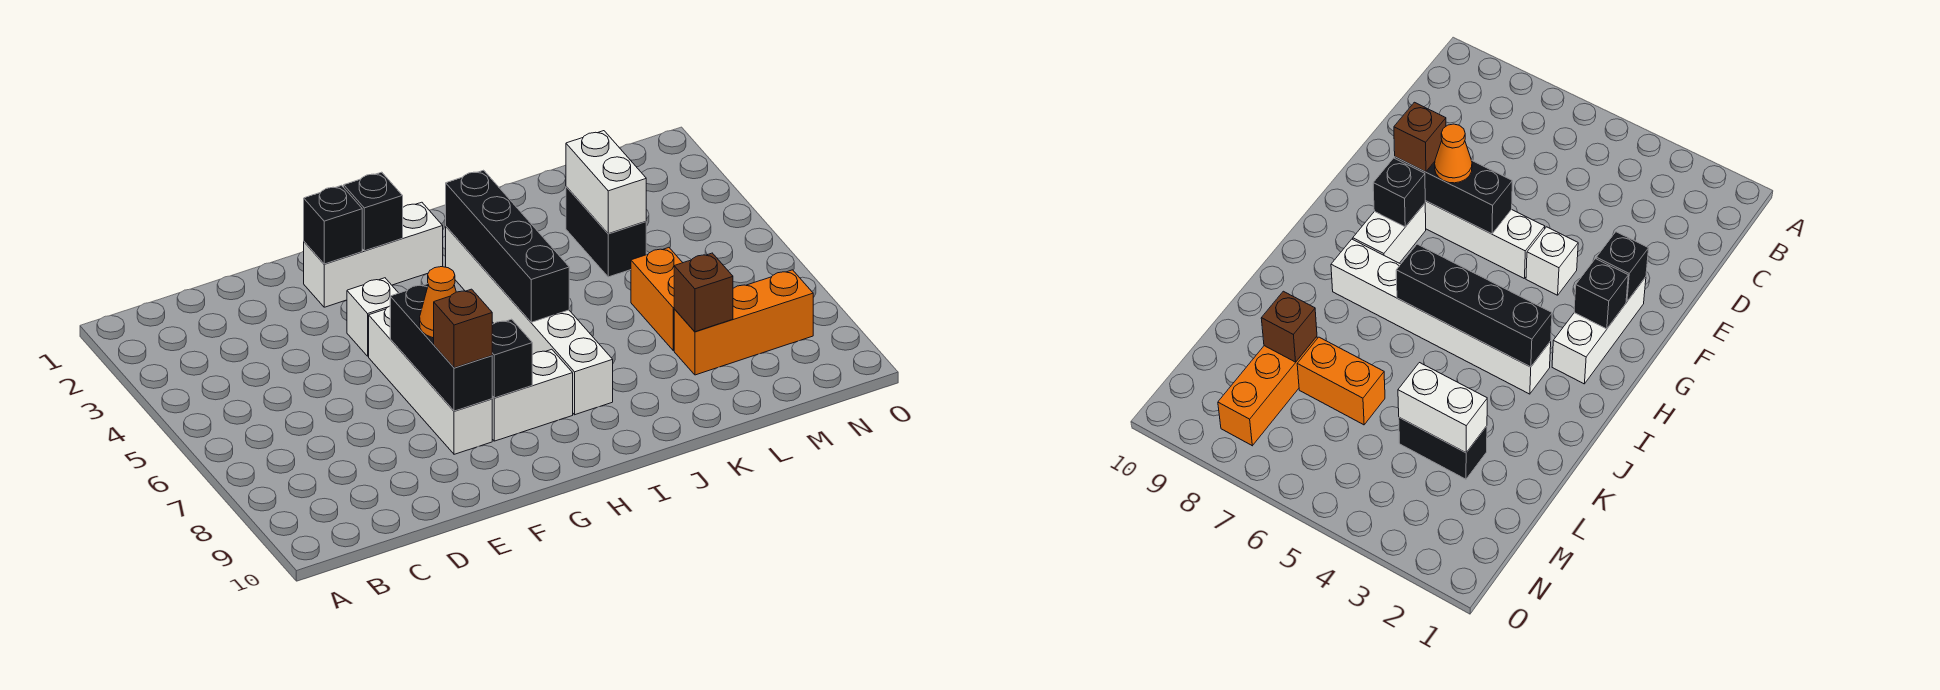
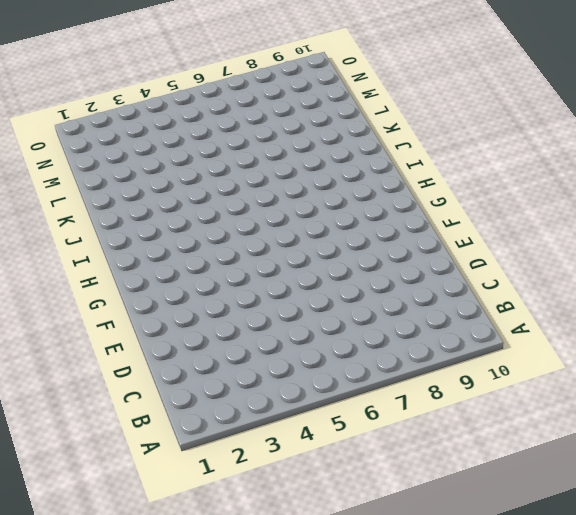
none -> white brick F2:H2 level 1
none -> white brick F4 level 1
none -> white brick F5:F8 level 1

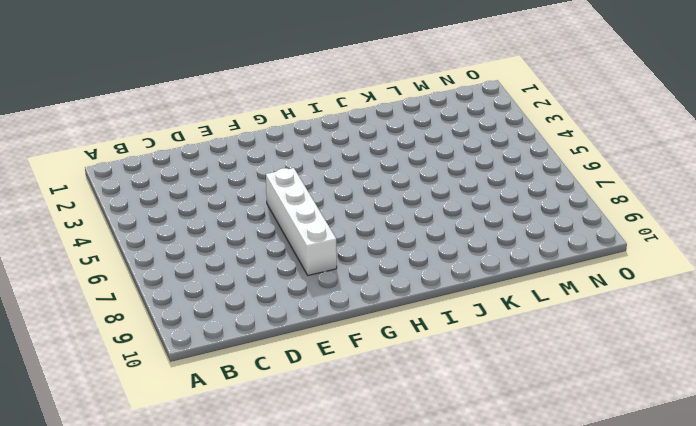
none -> white brick F2:H2 level 1
none -> white brick F4 level 1
none -> white brick G8:H8 level 1

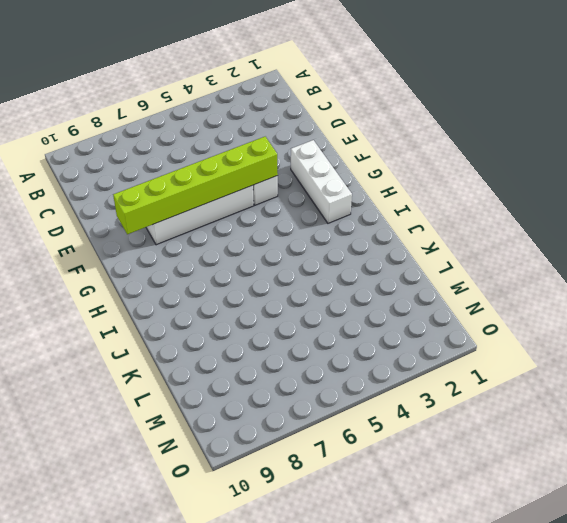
lime brick F4:F9 level 2 -> black brick F6:F8 level 2
none -> white brick G8:H8 level 1
none -> white brick I3:I8 level 1
none -> black brick L3:L4 level 1

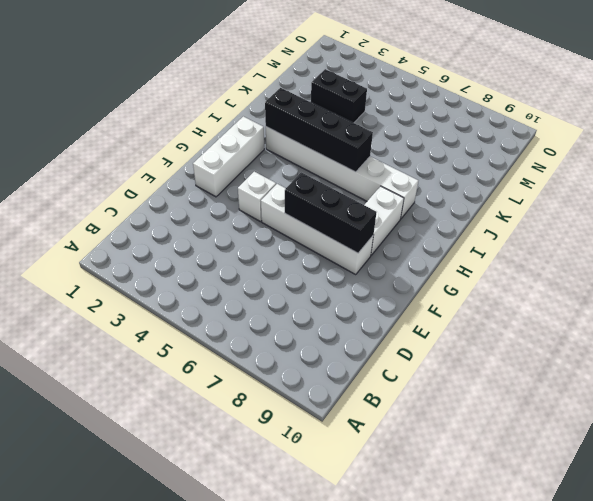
none -> orange brick L6:L7 level 1
none -> orange brick L8:N8 level 1
none -> black brick F2 level 2

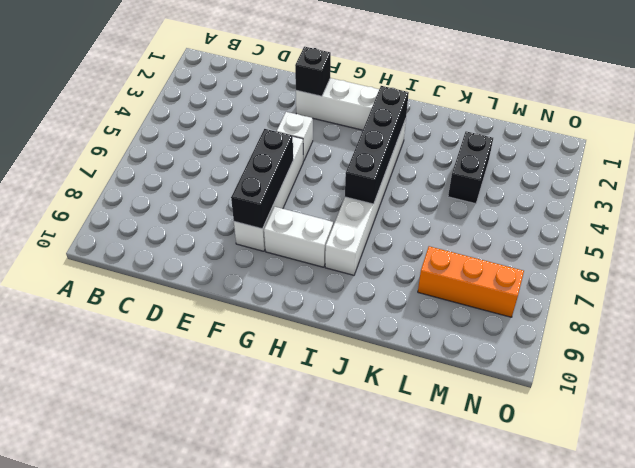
none -> orange brick L6:L7 level 1
none -> black brick G2 level 2
none -> black brick G8 level 2

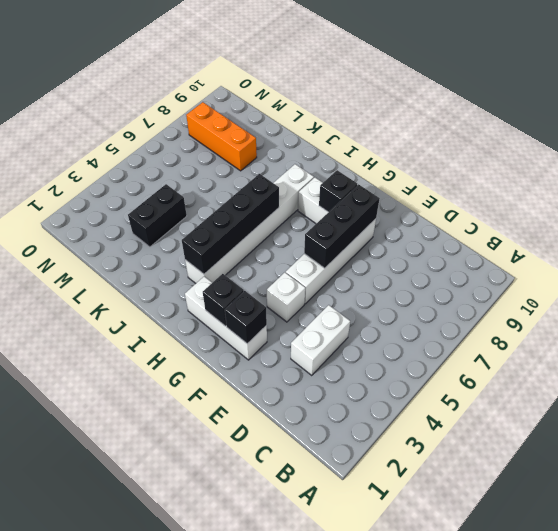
white brick D3:D4 level 1 -> white brick L3:L4 level 2
none -> orange brick L6:L7 level 1
none -> brown brick L8 level 2
none -> orange cone F7 level 3

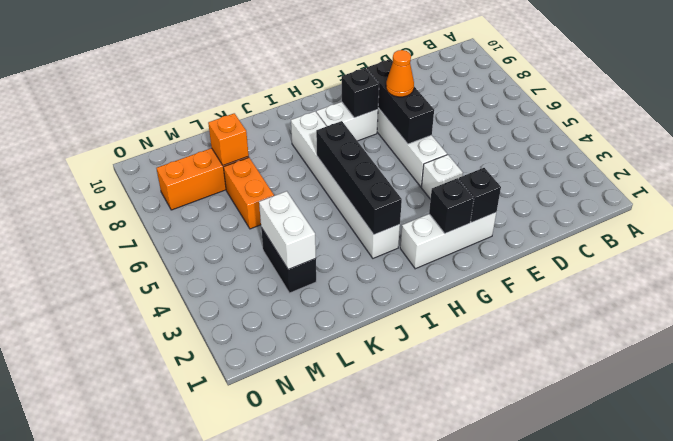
orange brick L8 level 2 -> brown brick L8 level 2
none -> brown brick F8 level 3

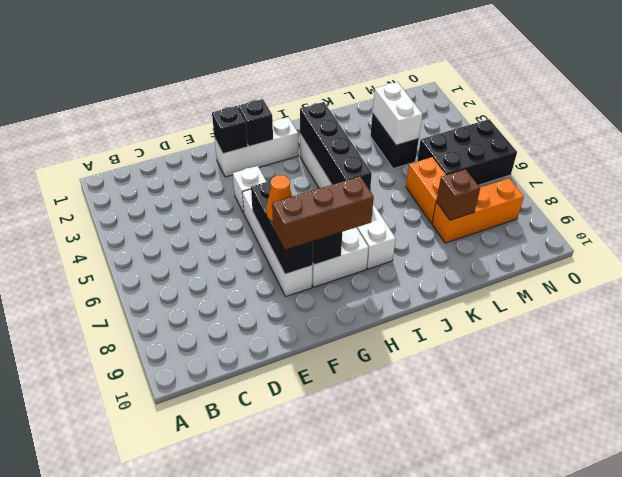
brown brick F8:H8 level 3 -> brown brick F8 level 3
black brick M5:O6 level 1 -> none

